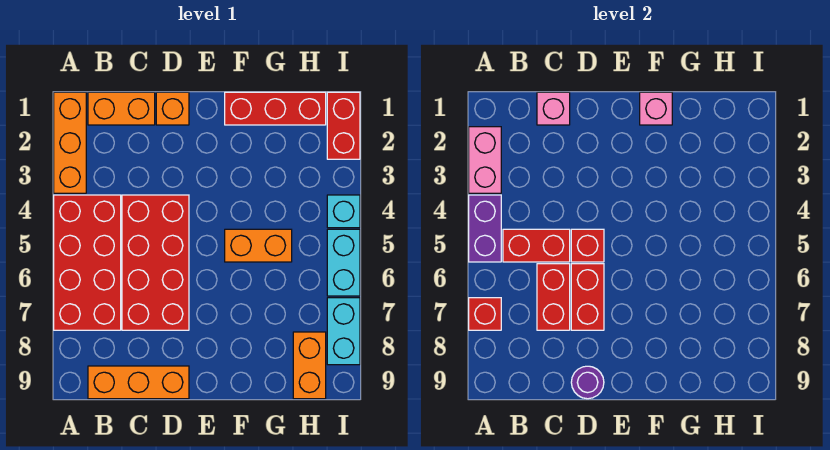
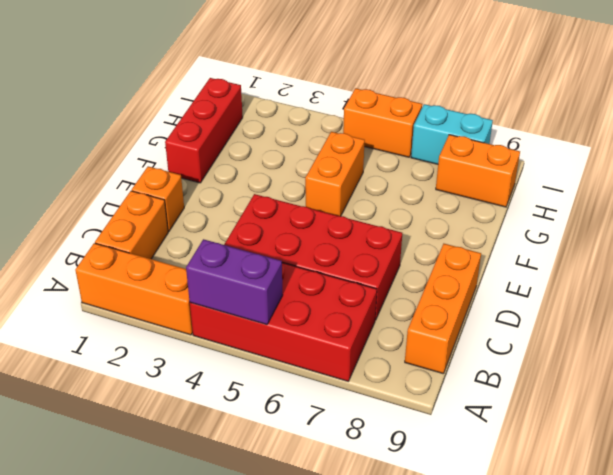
orange brick I5:I6 level 1 -> cyan brick I5:I6 level 1
none -> red brick I1:I2 level 1
none -> cyan brick I4 level 1
none -> pink brick A2:A3 level 2

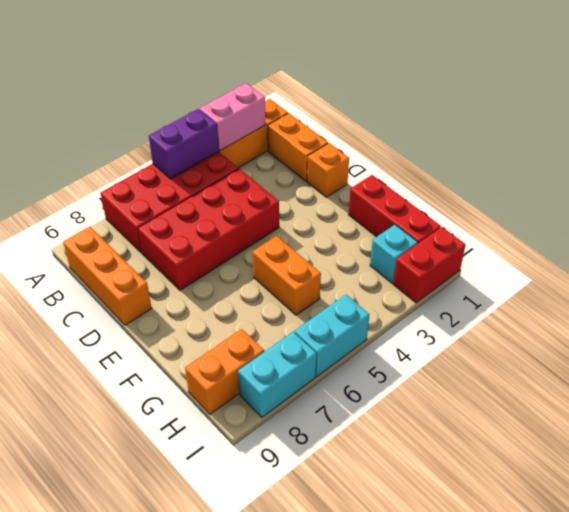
cyan brick H2 level 1 -> cyan brick I4 level 1
none -> red brick A7 level 2
none -> red brick B5:C5 level 2
none -> pink brick C1 level 2

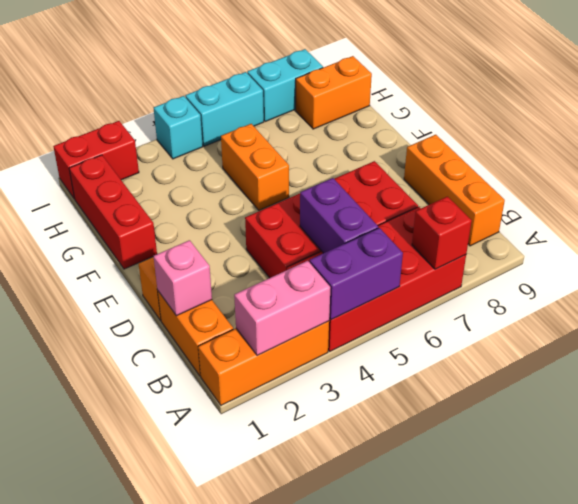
purple brick B5:C5 level 2 -> red brick B5:C5 level 2
none -> red brick C6:C7 level 2
none -> red brick D5 level 2
none -> red brick D6:D7 level 2

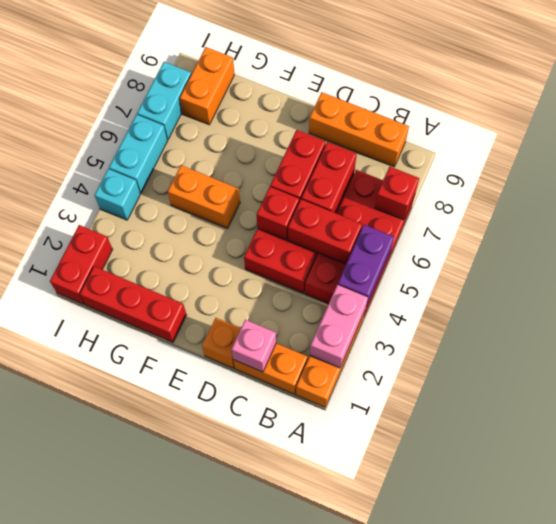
none -> purple round brick D9 level 2
none -> pink brick F1 level 2

